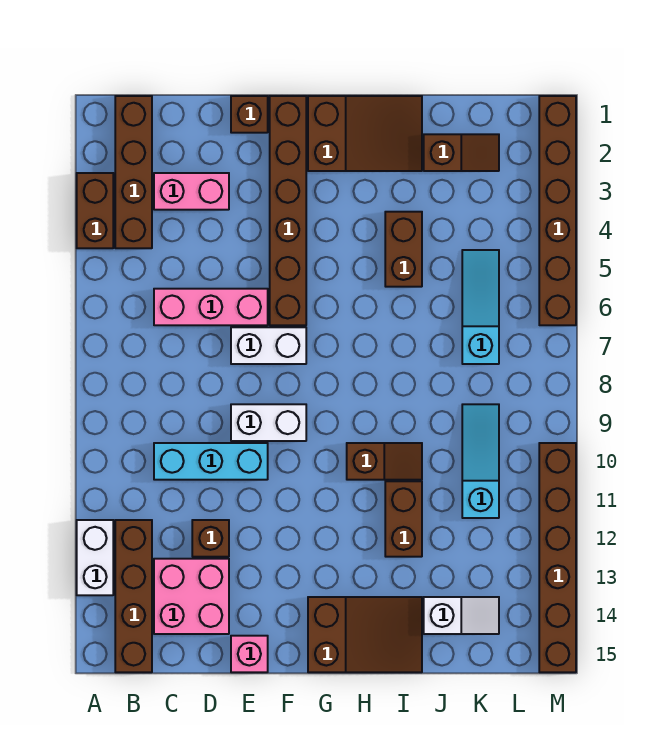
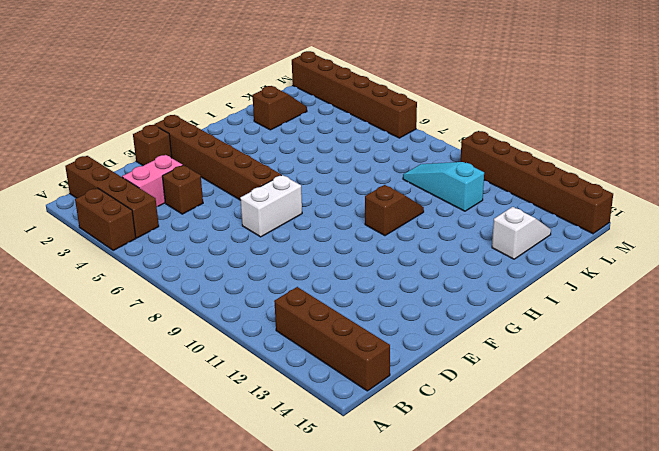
brown brick D4 level 1 -> brown brick D12 level 1
none -> white brick A12:A13 level 1
none -> pink brick C6:E6 level 1
none -> cyan brick C10:E10 level 1

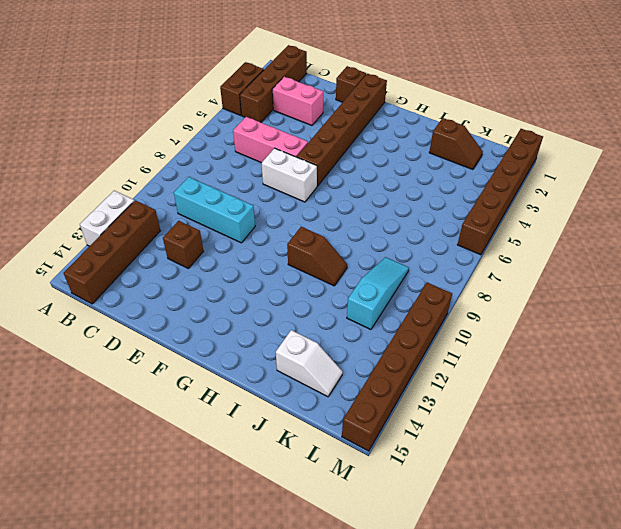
none -> pink brick C13:D14 level 1
none -> white brick E9:F9 level 1
none -> pink brick E15 level 1

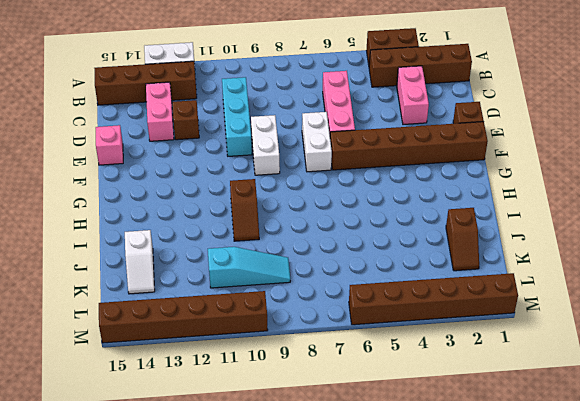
pink brick C13:D13 level 1 -> pink brick C13:D14 level 1
none -> brown slope G1:I2 level 1 top G
none -> brown slope G14:I15 level 1 top G
none -> brown brick I4:I5 level 1

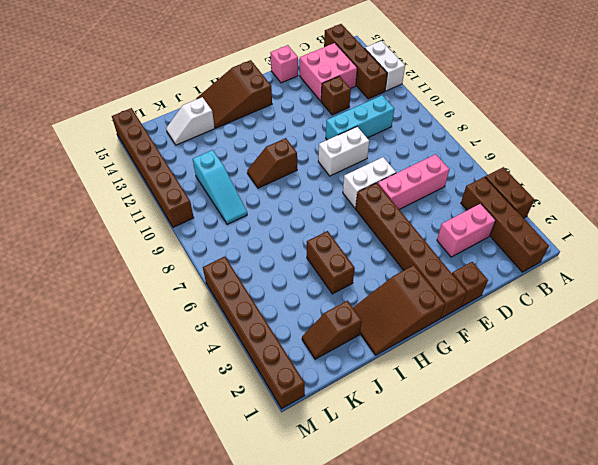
none -> brown brick I11:I12 level 1
none -> cyan slope K5:K7 level 1 top 7

